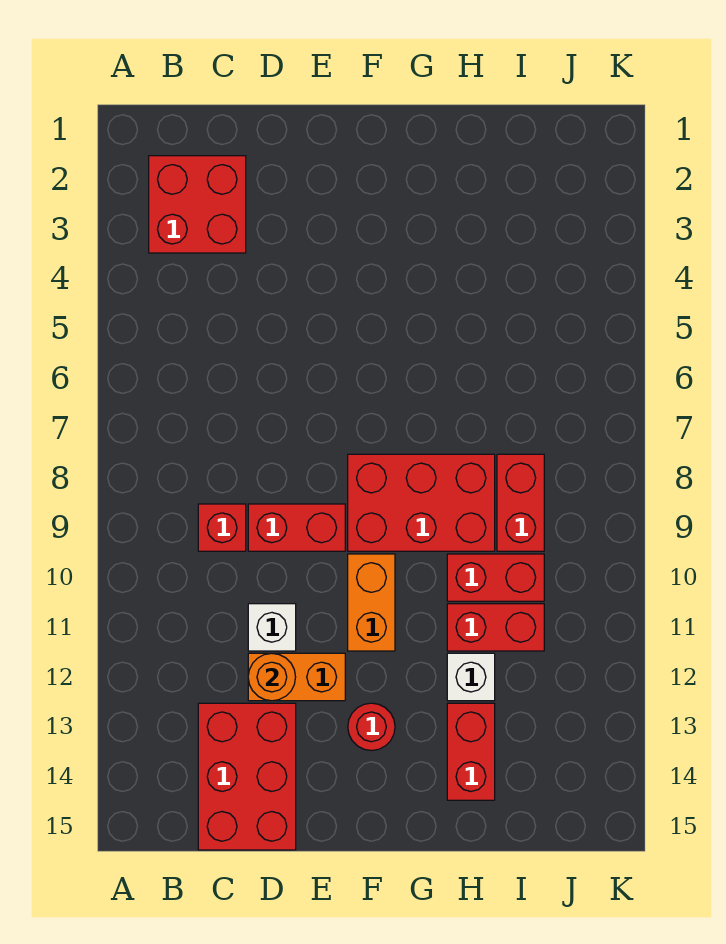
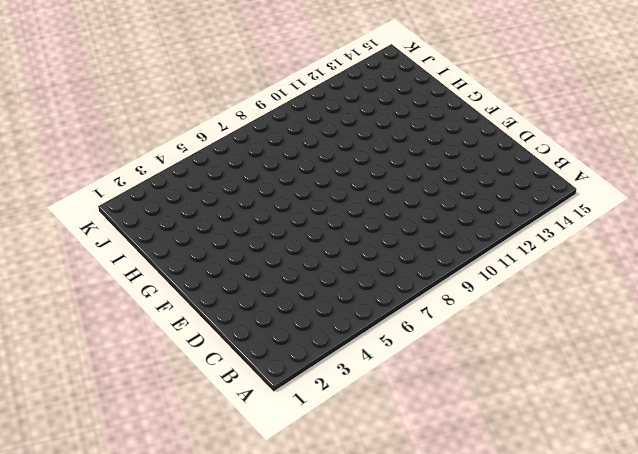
none -> red brick B2:C3 level 1
none -> red brick C9 level 1
none -> red brick C13:D15 level 1

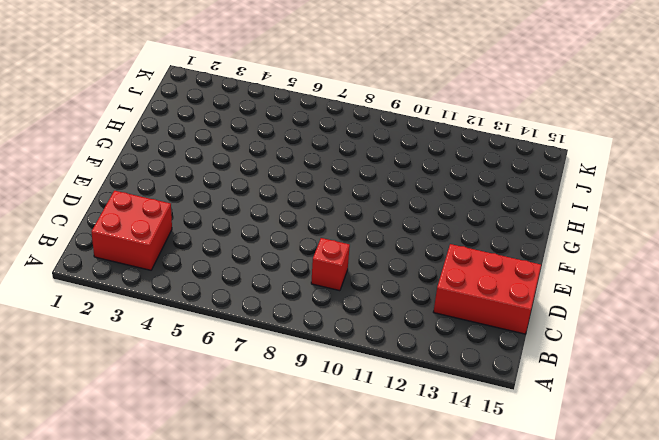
none -> red brick D9:E9 level 1
none -> white brick D11 level 1
none -> orange brick D12:E12 level 1

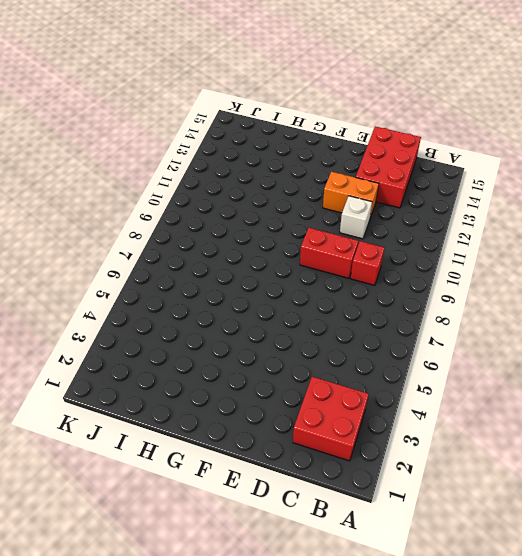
none -> red brick F8:H9 level 1
none -> orange brick F10:F11 level 1
none -> red round brick F13 level 1

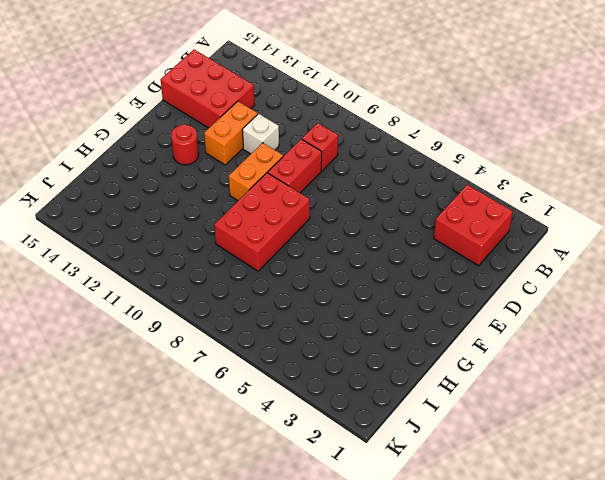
orange brick E10:F10 level 1 -> orange brick F10:F11 level 1
none -> red brick H10:I10 level 1
none -> red brick H11:I11 level 1
none -> white brick H12 level 1

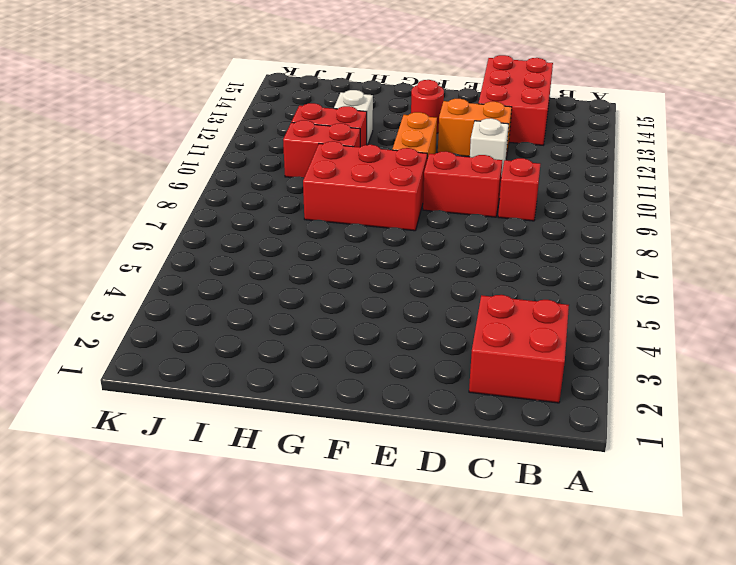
none -> red brick H13:H14 level 1
none -> red brick I8:I9 level 1
none -> orange round brick D12 level 2

